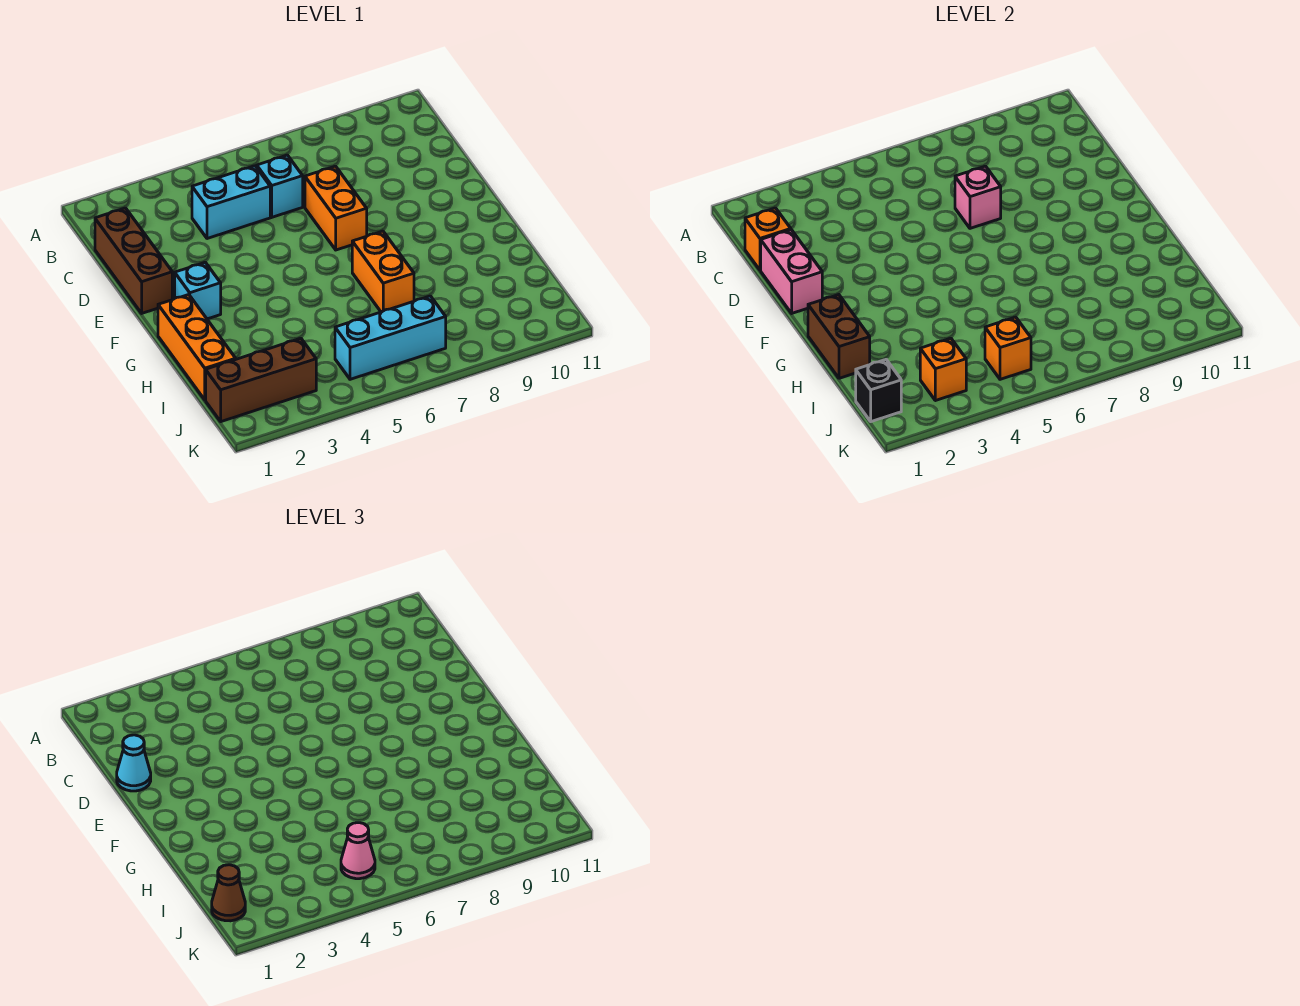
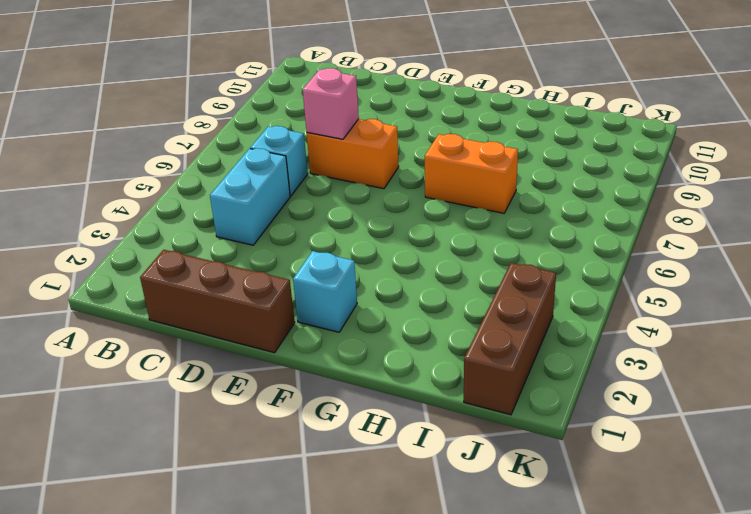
none -> orange brick G1:I1 level 1
none -> cyan brick J5:J7 level 1
none -> orange brick C1 level 2

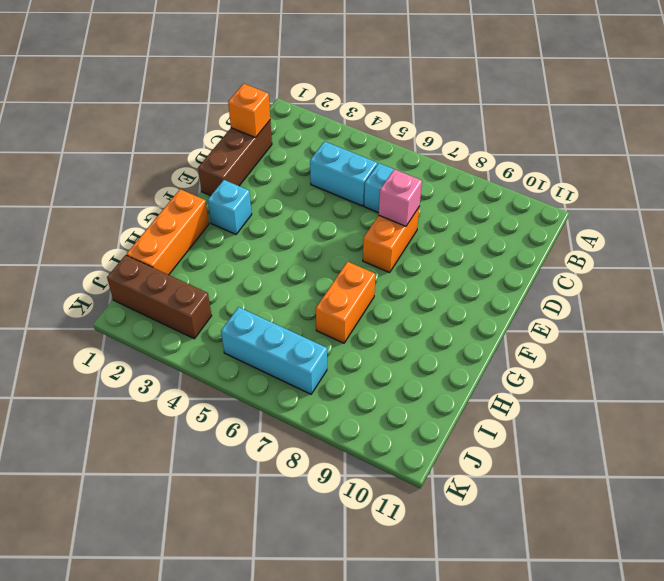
none -> pink brick D1:E1 level 2
none -> brown brick G1:H1 level 2
none -> black brick J1 level 2

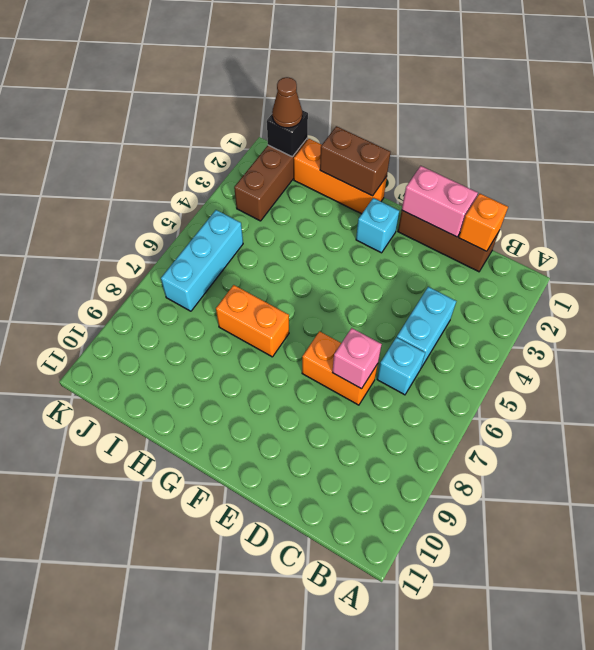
none -> orange brick J3 level 2
none -> orange brick J5 level 2
none -> cyan cone D1 level 3

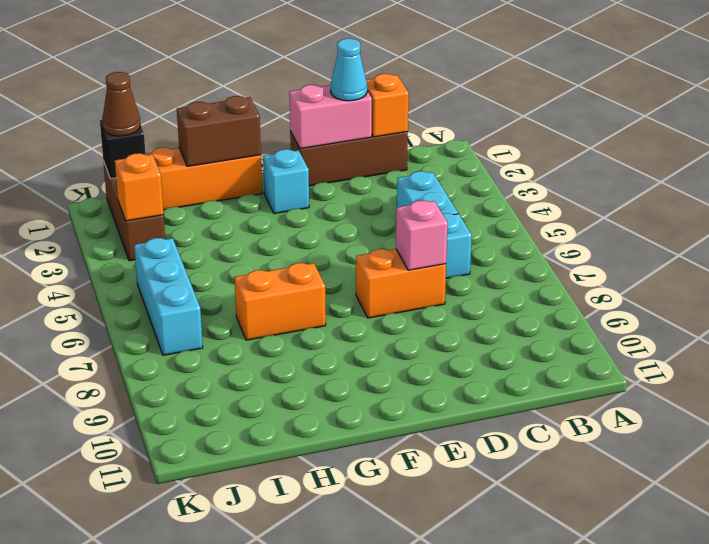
none -> orange brick J5 level 2
none -> pink cone J5 level 3

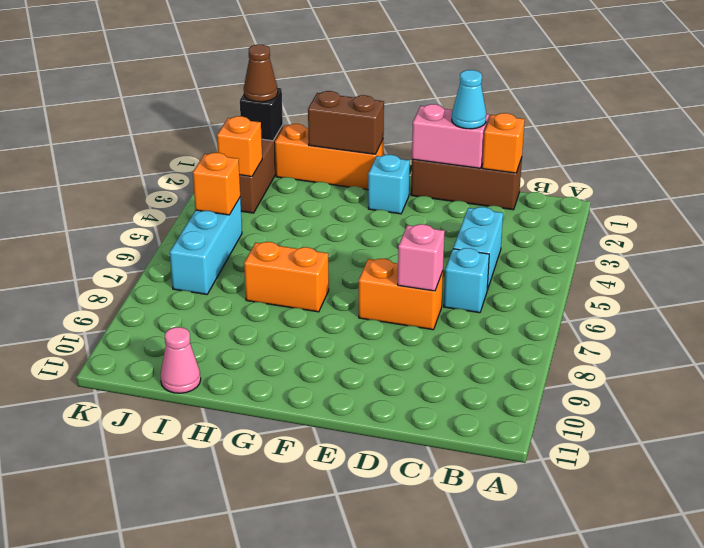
pink cone I11 level 1 -> pink cone J5 level 3

